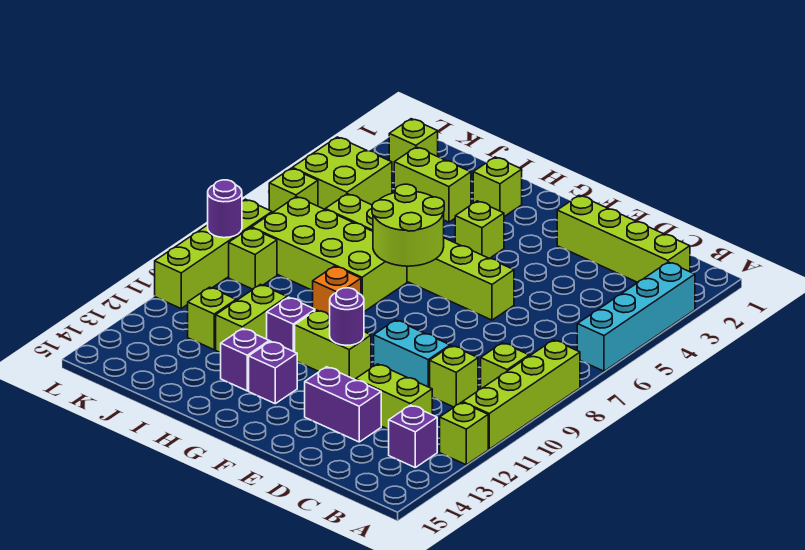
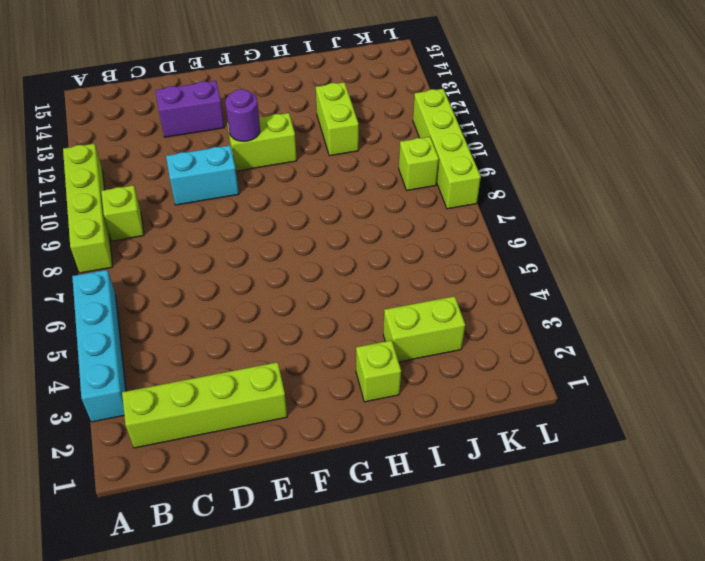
none -> lime brick A12 level 1
none -> purple brick B13 level 1
none -> lime brick C10 level 1
none -> lime brick C12:D12 level 1

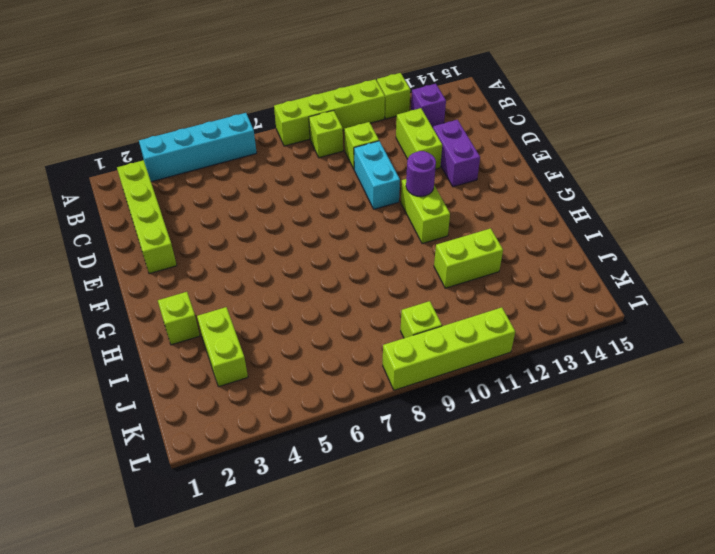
none -> lime brick E6:J6 level 1
none -> lime brick G4 level 1
none -> purple brick G13 level 1
none -> lime brick H7:K8 level 1

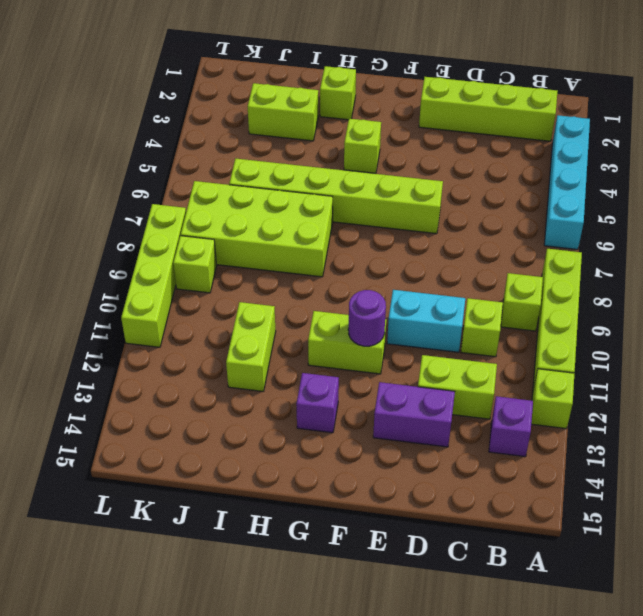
none -> orange brick H9 level 1
none -> purple brick H11 level 1
none -> purple brick H13 level 1
none -> lime brick J12 level 1

